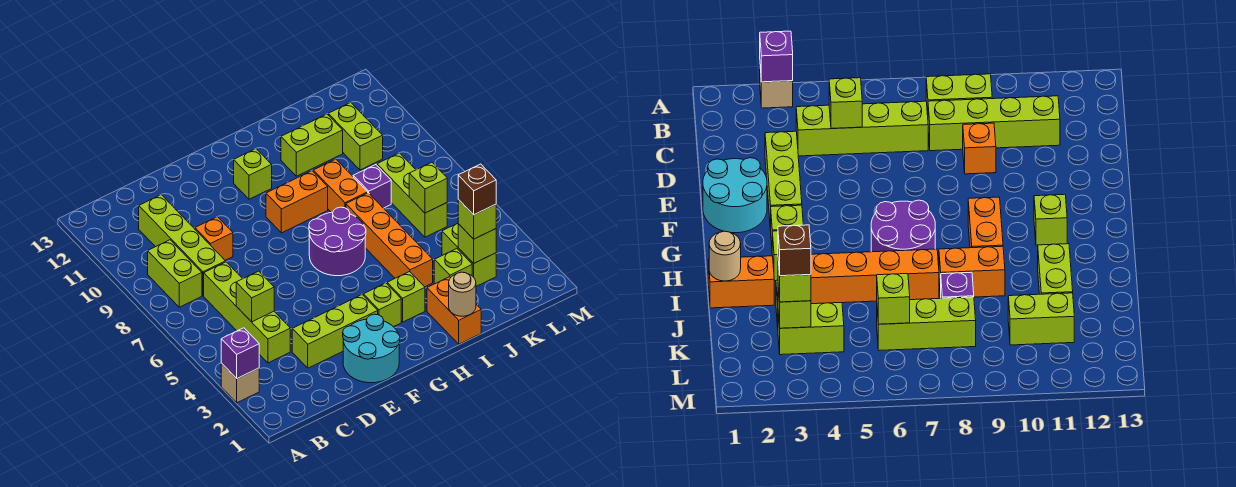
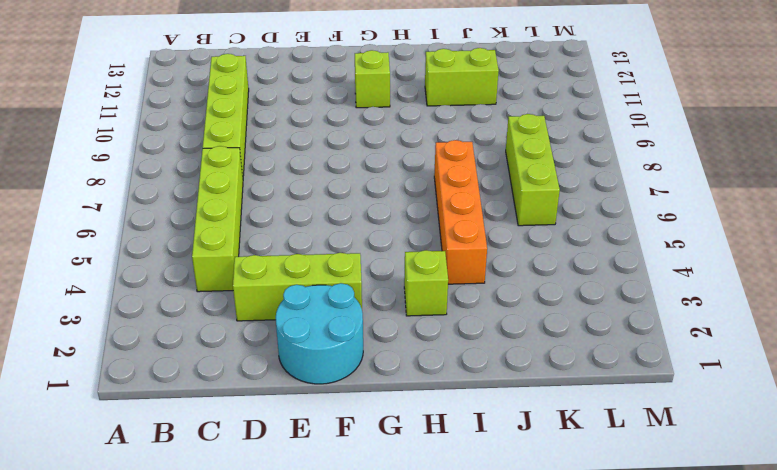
none -> tan brick A3 level 1
none -> lime brick B8:B9 level 1
none -> orange brick D9 level 1

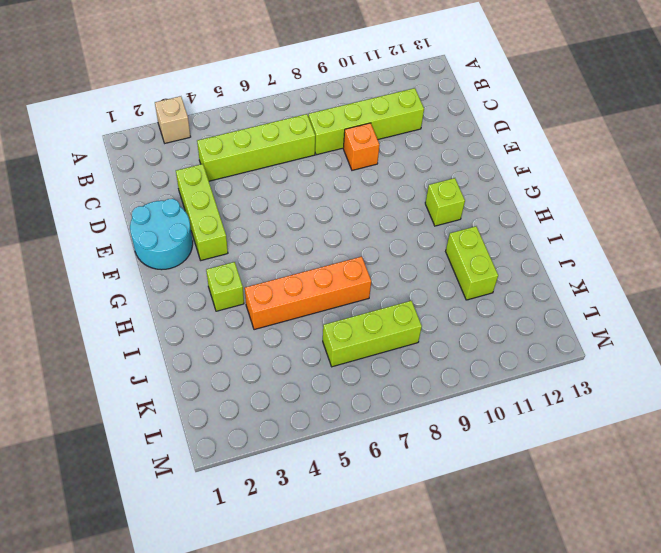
none -> lime brick B8:B9 level 1
none -> lime brick G3 level 1
none -> purple round brick G6:H7 level 1

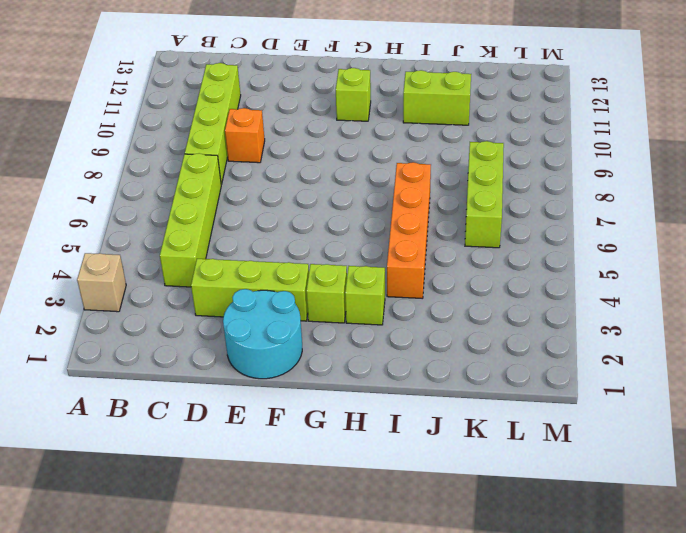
none -> lime brick B8:B9 level 1
none -> purple round brick G6:H7 level 1
none -> orange brick G9:H9 level 1

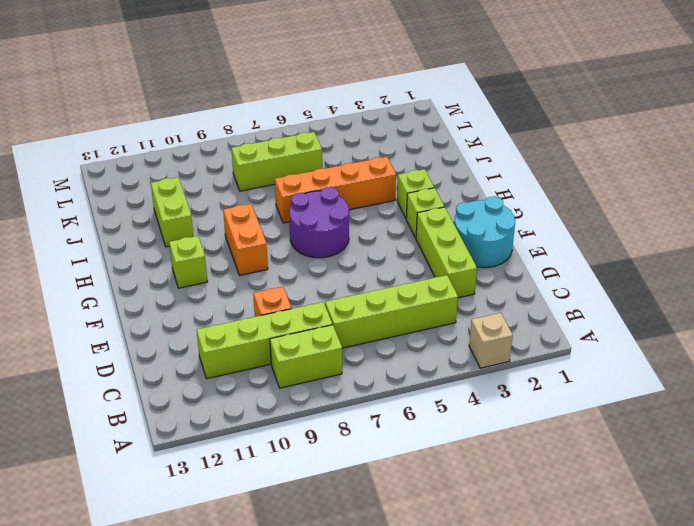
none -> orange brick I1:I2 level 1
none -> orange brick I8:I9 level 1
none -> lime brick J3 level 1

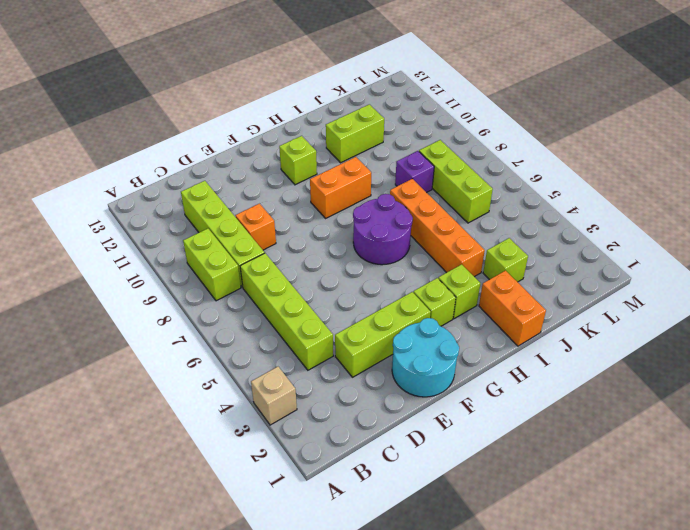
none -> orange brick I8:I9 level 1
none -> lime brick K3:K4 level 1
none -> lime brick K10:K11 level 1

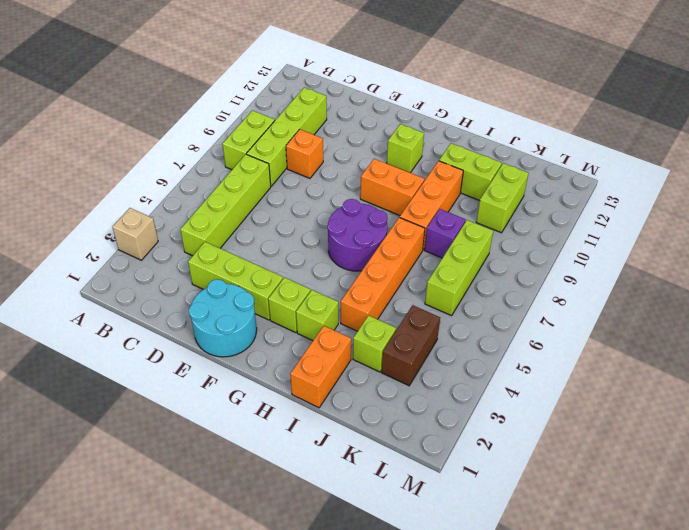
orange brick I8:I10 level 1 -> orange brick I8:I9 level 1
brown brick K3:K4 level 1 -> lime brick K3:K4 level 1
none -> purple brick A3 level 2
none -> lime brick C5 level 2
none -> tan round brick I1 level 2

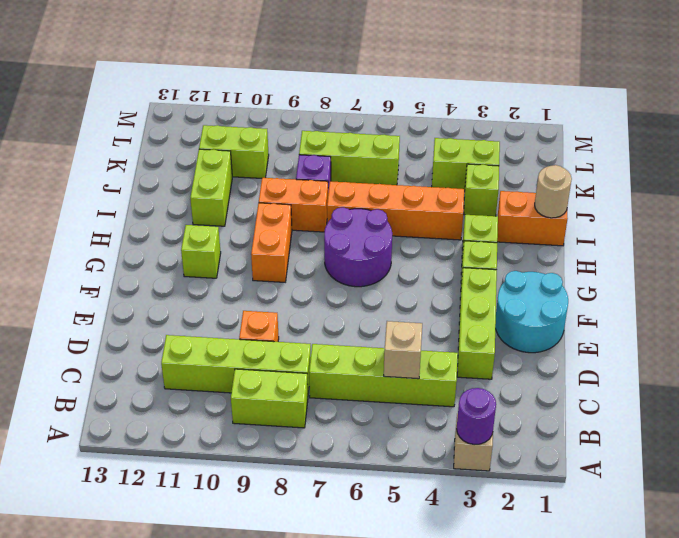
purple round brick A3 level 2 -> purple brick A3 level 2
tan brick C5 level 2 -> lime brick C5 level 2
none -> lime brick K3 level 2
none -> lime brick K6 level 2
none -> lime brick K3 level 3

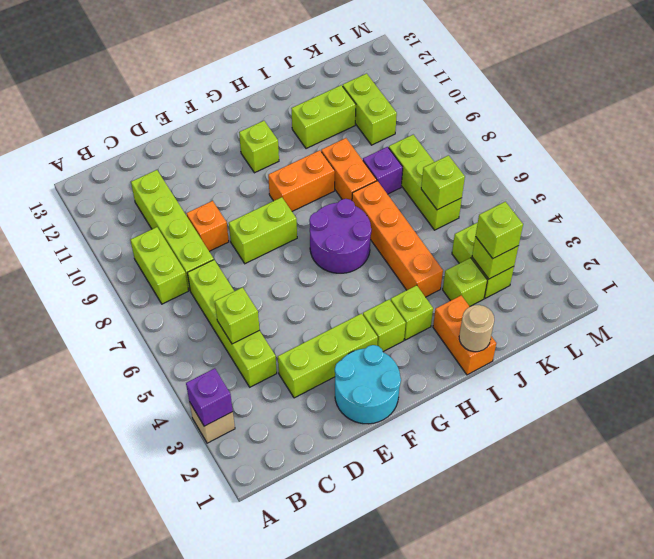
lime brick E8:F8 level 1 -> none
none -> brown brick K3 level 4

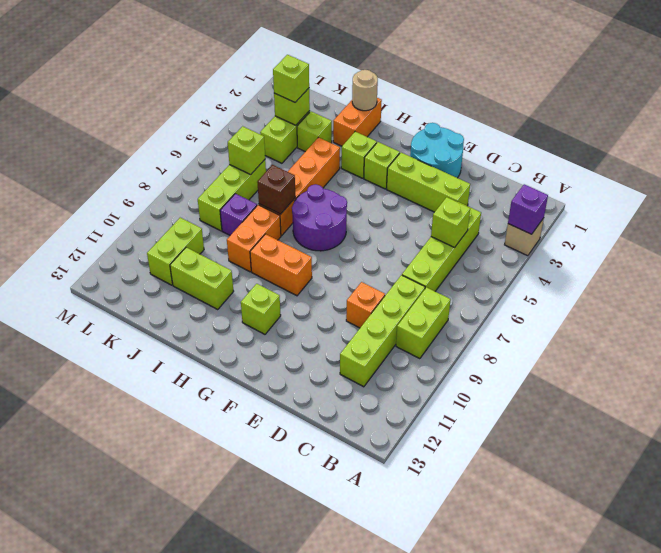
brown brick I7 level 2 -> brown brick K3 level 4

